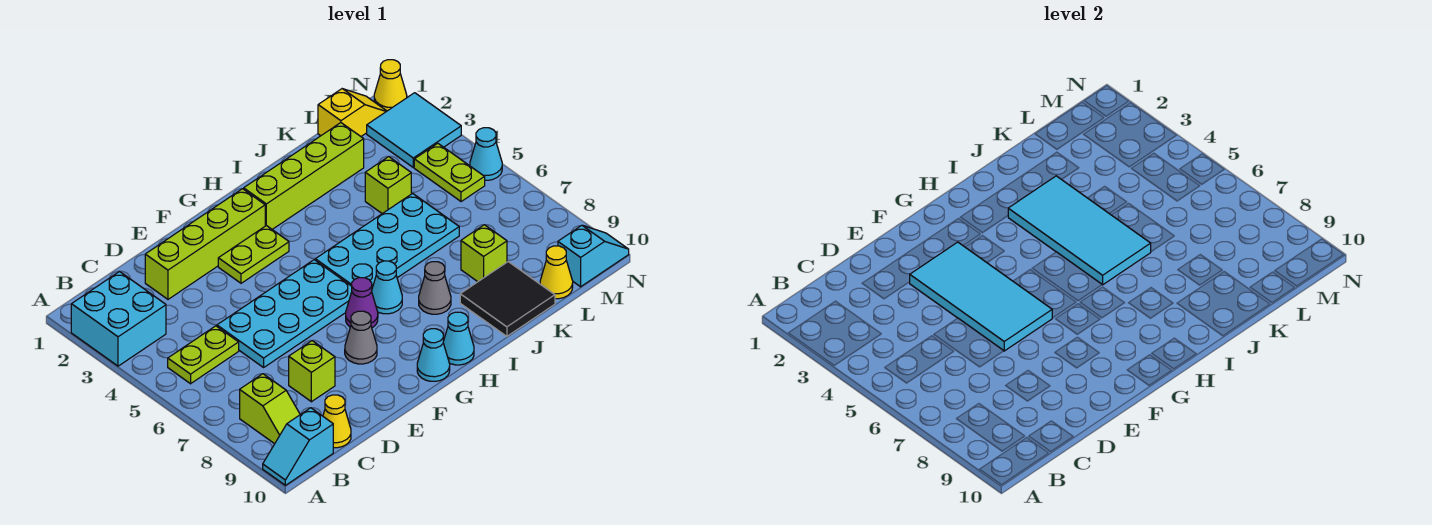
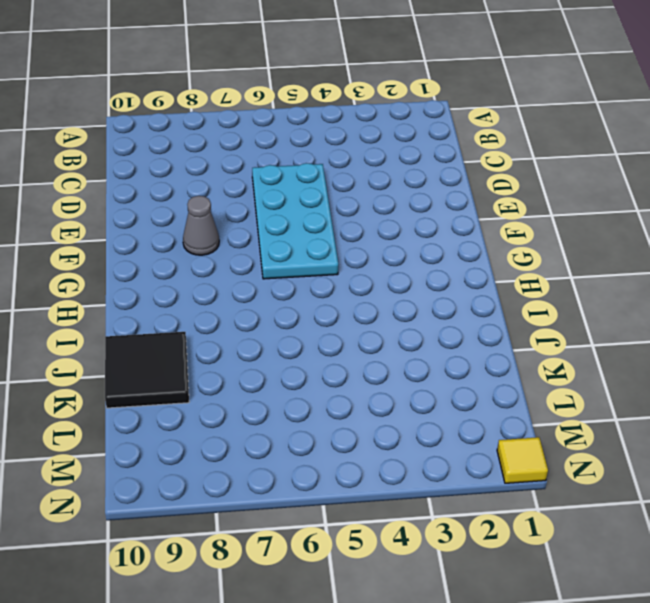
yellow tile N1 level 1 -> yellow cone N1 level 1
none -> cyan brick A2:B3 level 1
none -> cyan slope A10:B10 level 1 top B
none -> lime plate B5:C5 level 1

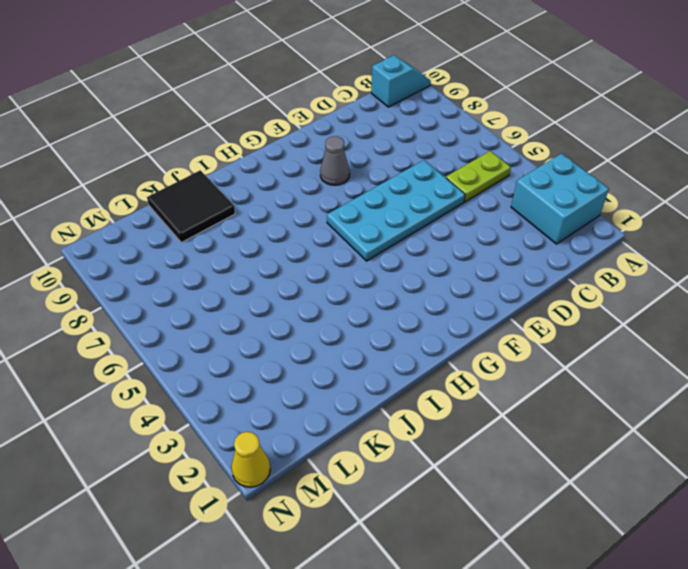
none -> lime slope B8:B9 level 1 top 8
none -> yellow cone C10 level 1
none -> lime brick D2:G2 level 1

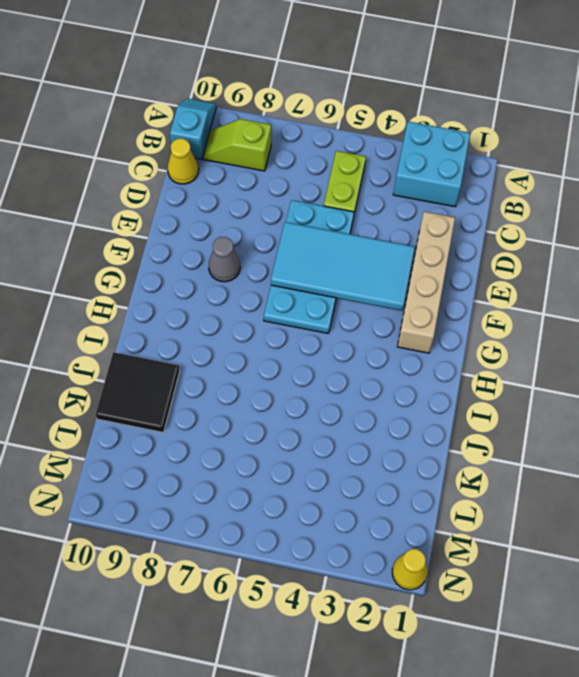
tan brick D2:G2 level 1 -> lime brick D2:G2 level 1
none -> lime brick D8 level 1
none -> lime plate F3:G3 level 1
none -> purple cone G7 level 1

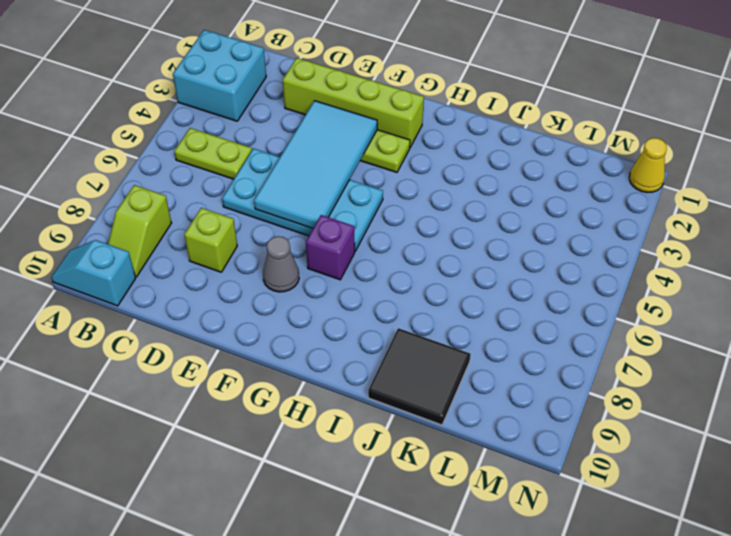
purple brick G7 level 1 -> purple cone G7 level 1
none -> yellow cone C10 level 1
none -> cyan cone G10 level 1
none -> lime brick H2:K2 level 1

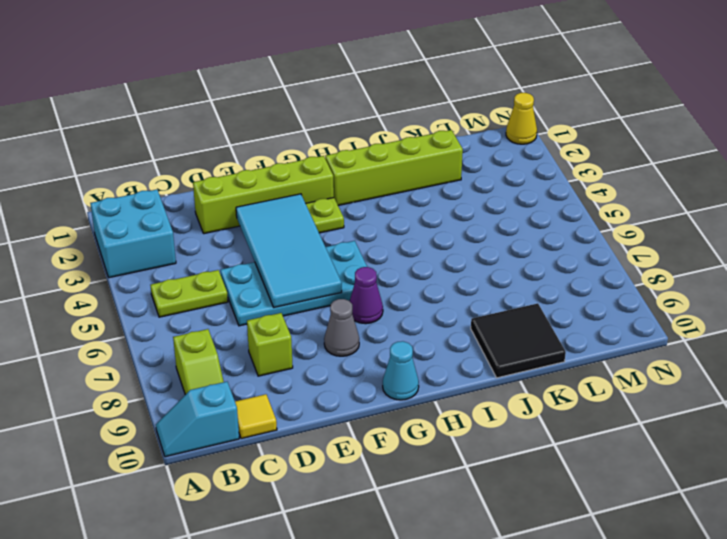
yellow tile C10 level 1 -> yellow cone C10 level 1
none -> cyan plate H5:K6 level 1
none -> cyan cone H7 level 1
none -> cyan cone H10 level 1

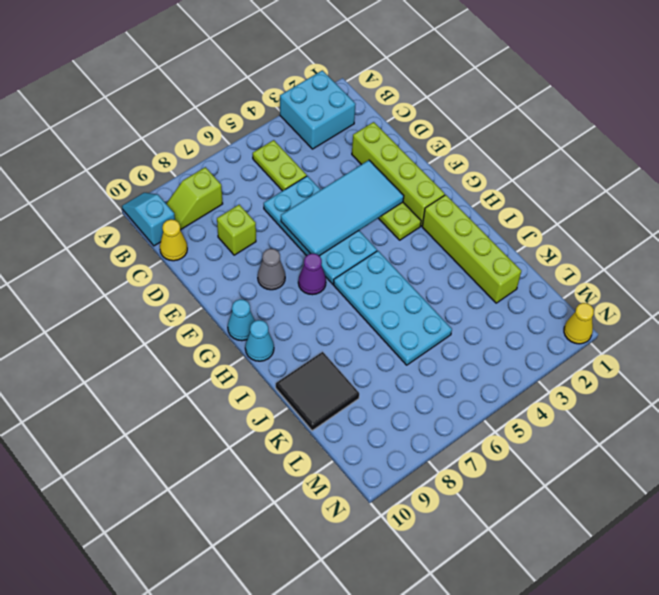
none -> cyan cone H7 level 1
none -> grey cone I8 level 1
none -> lime brick K4 level 1

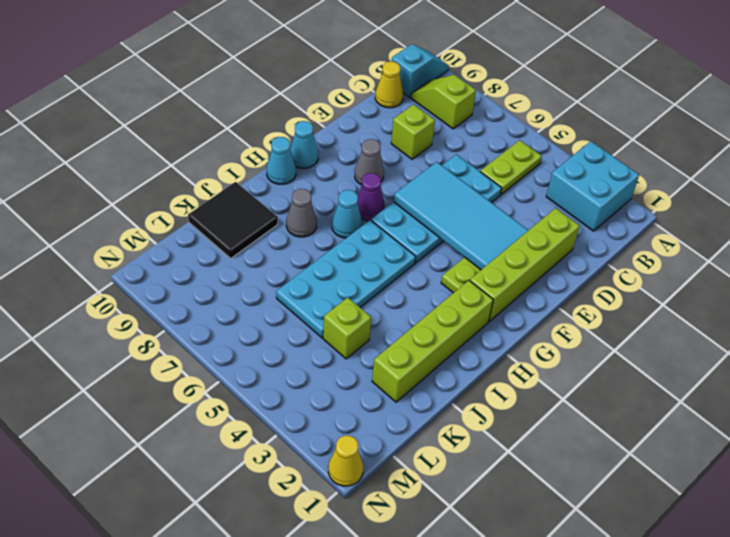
none -> lime brick K8 level 1
none -> yellow slope L1:M1 level 1 top L
none -> yellow cone L10 level 1

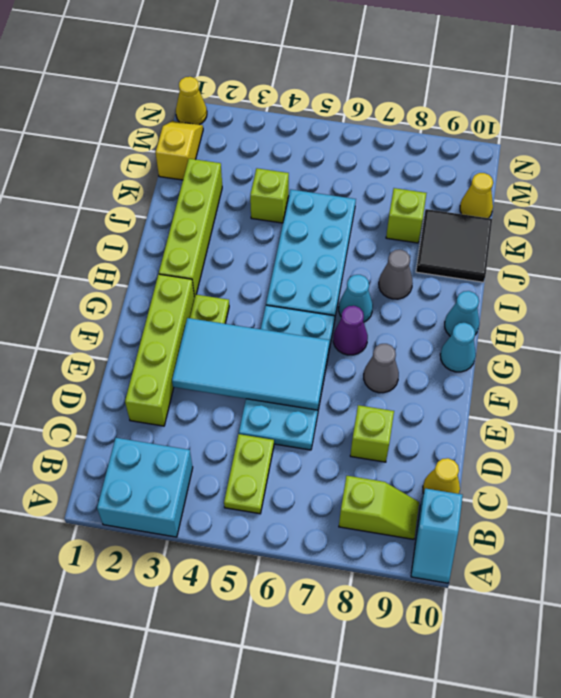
none -> cyan tile M2:N3 level 1
none -> lime plate M4:M5 level 1
none -> cyan slope M10:N10 level 1 top M

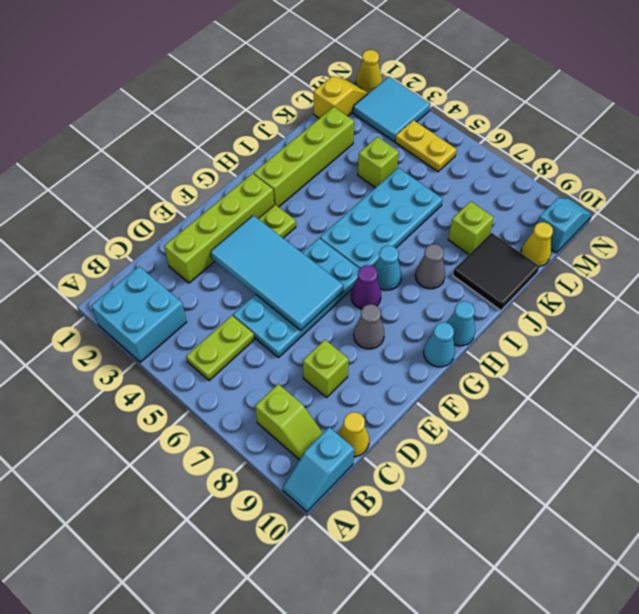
yellow plate M4:M5 level 1 -> lime plate M4:M5 level 1
none -> cyan cone N5 level 1
none -> cyan tile I3:J6 level 2

